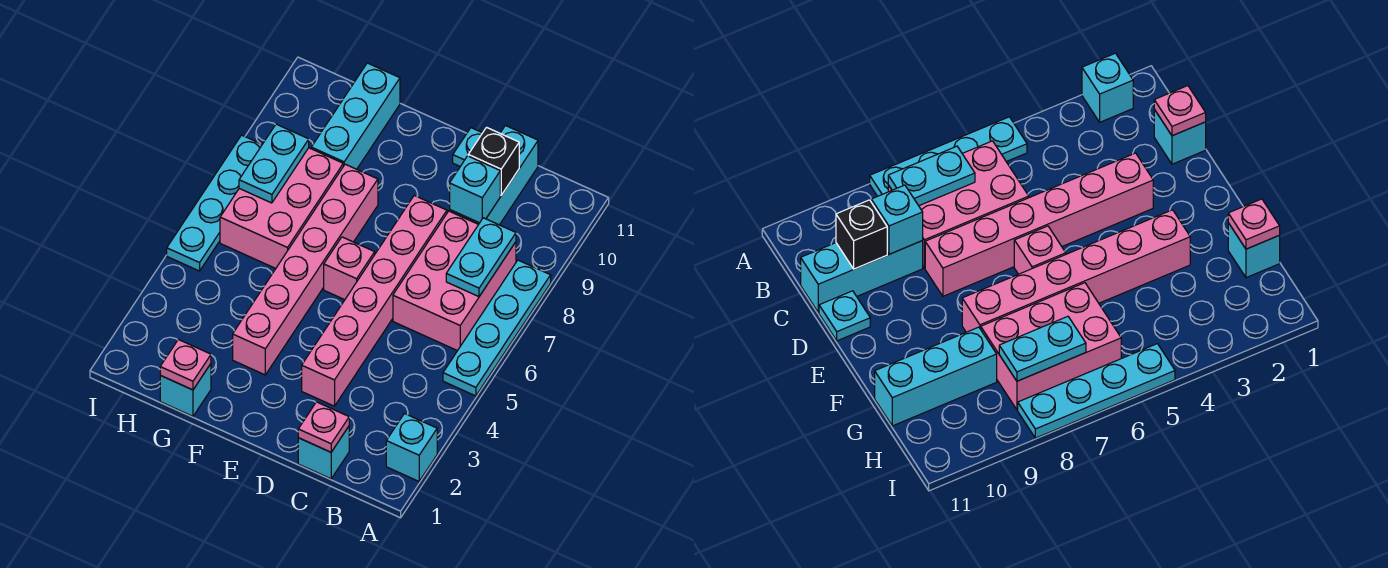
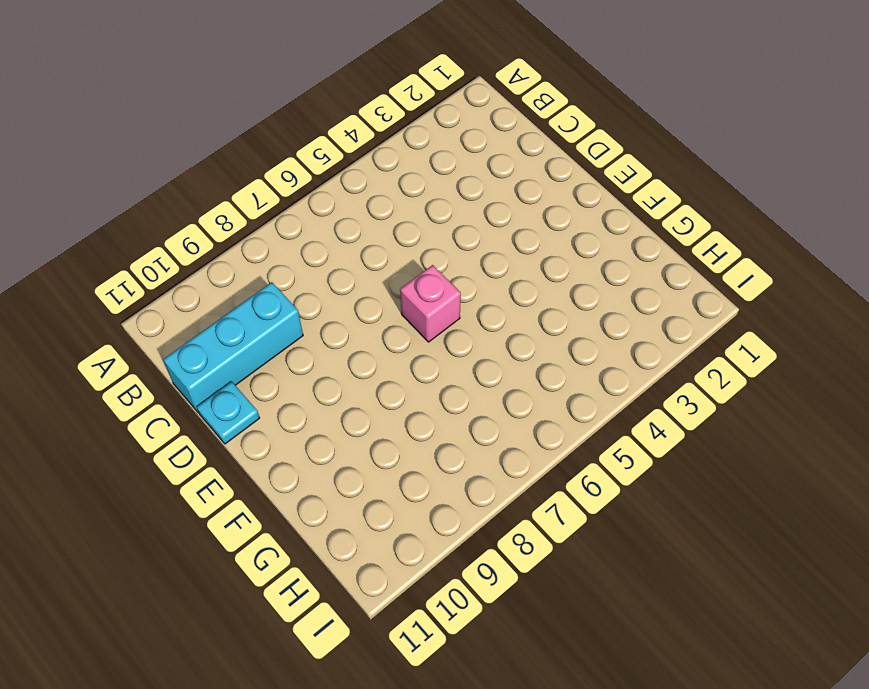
none -> cyan brick A2 level 1
none -> cyan plate A5:A8 level 1
none -> pink brick B6:C8 level 1

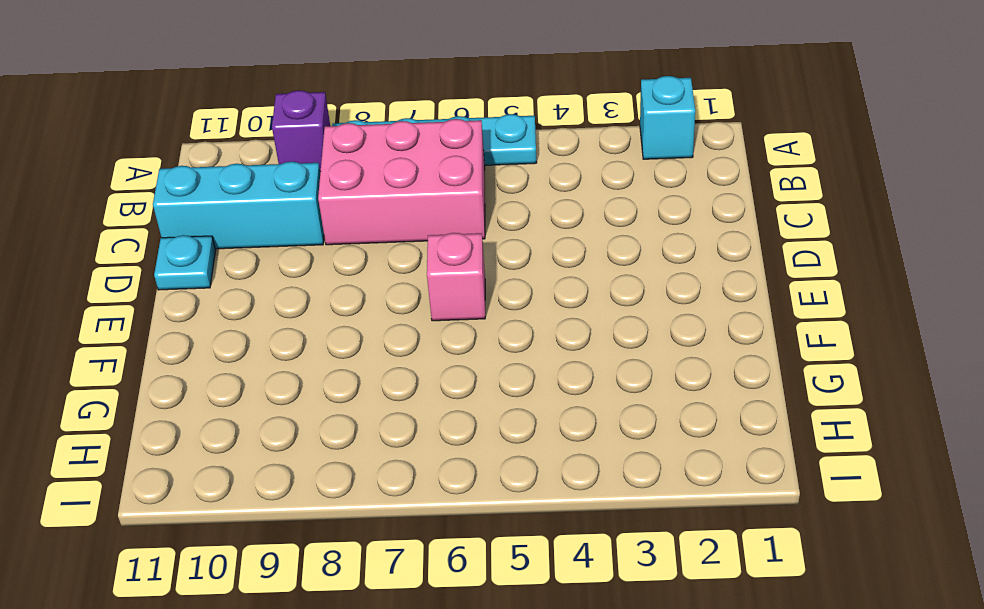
purple brick A9 level 1 -> none
none -> cyan brick C1 level 1
none -> pink brick D3:D8 level 1
none -> pink brick F3:F8 level 1

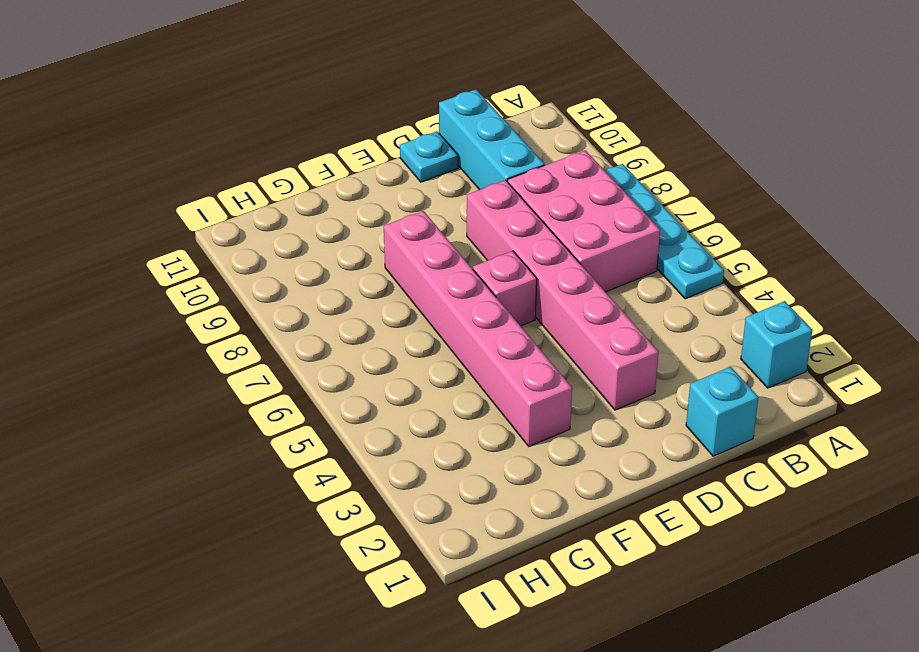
none -> cyan brick G1 level 1
none -> pink brick G6:H8 level 1
none -> cyan brick G9:G11 level 1

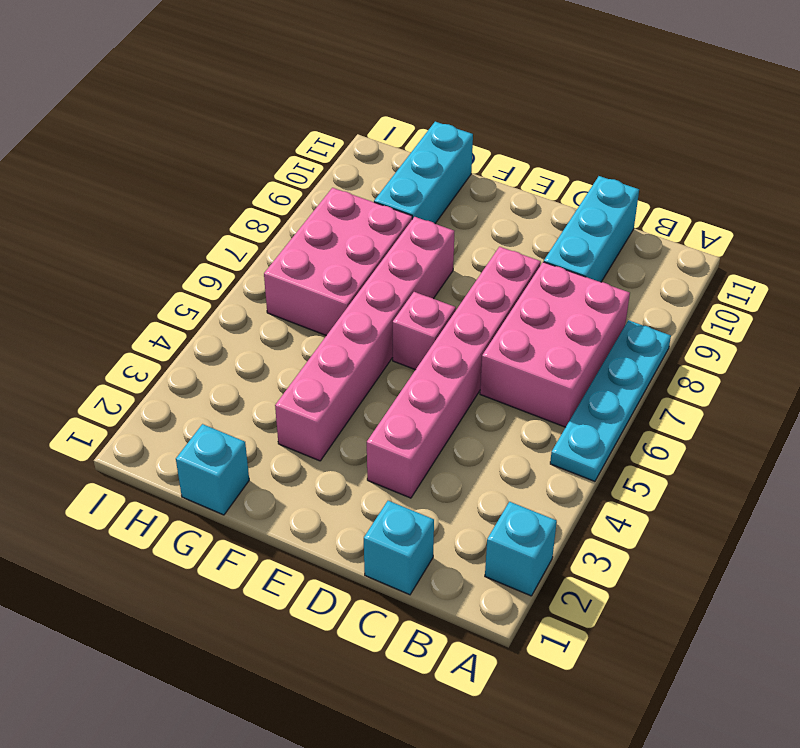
none -> cyan plate D11 level 1
none -> cyan plate I5:I8 level 1
none -> cyan plate B7:B8 level 2

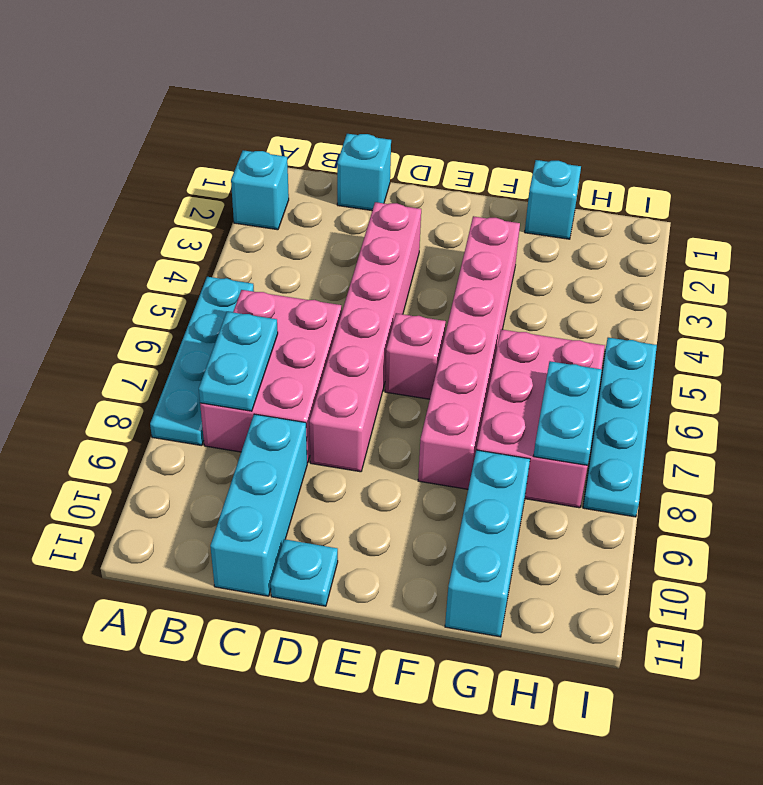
none -> pink plate C1 level 2
none -> cyan brick C9 level 2
none -> black brick C10 level 2

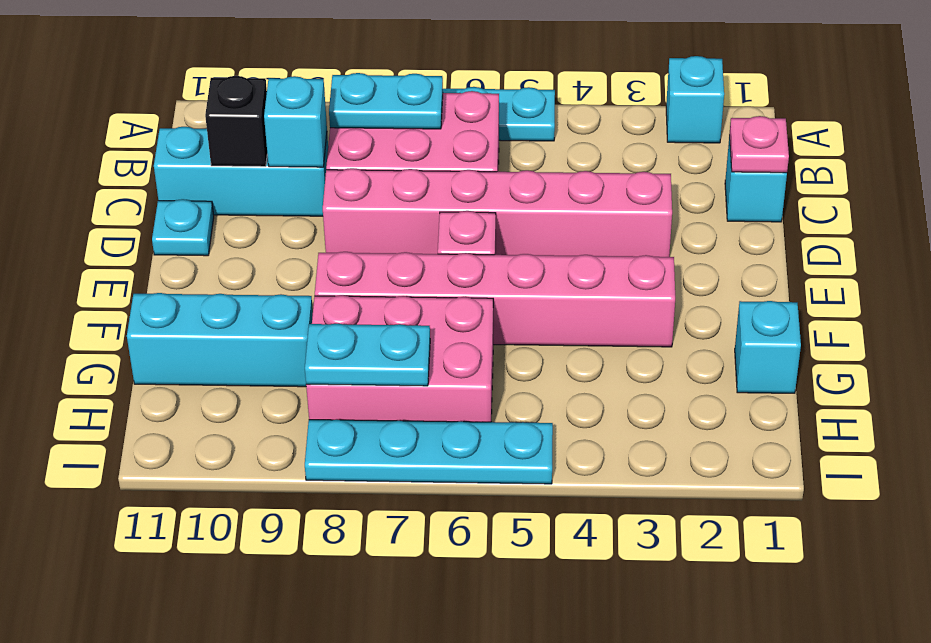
none -> pink plate G1 level 2

